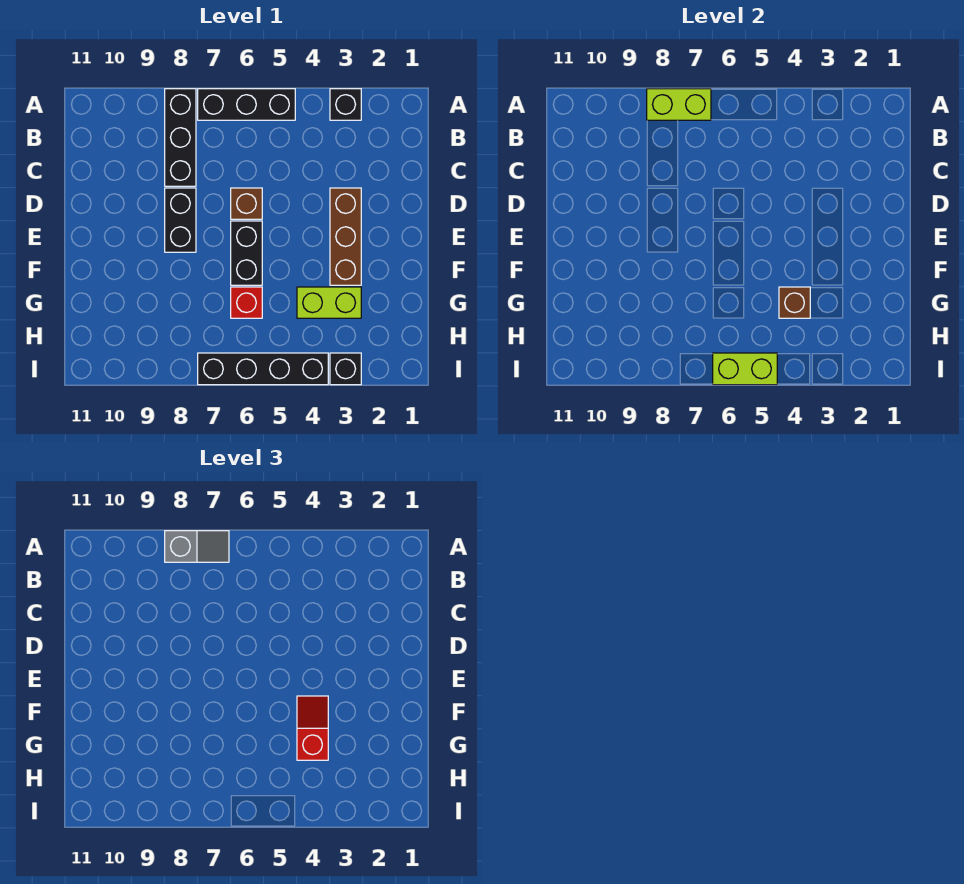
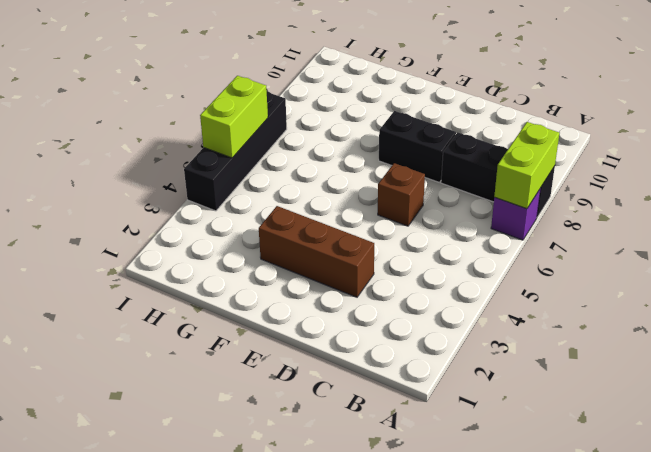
purple brick A7 level 1 -> black brick A5:A7 level 1
none -> black brick A3 level 1
none -> black brick E6:F6 level 1
none -> lime brick G3:G4 level 1

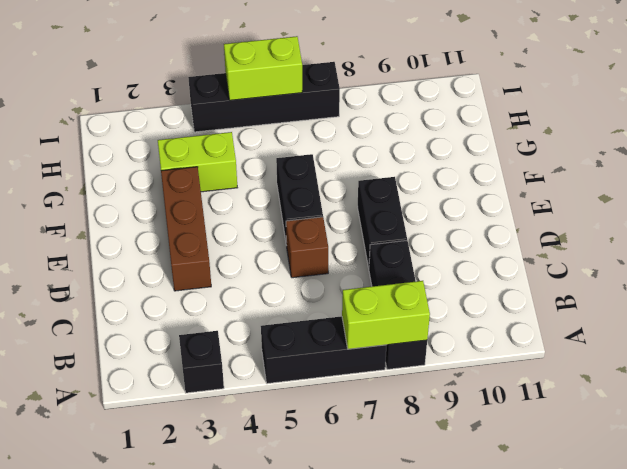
none -> red brick G6 level 1
none -> black brick I3 level 1
none -> brown brick G4 level 2

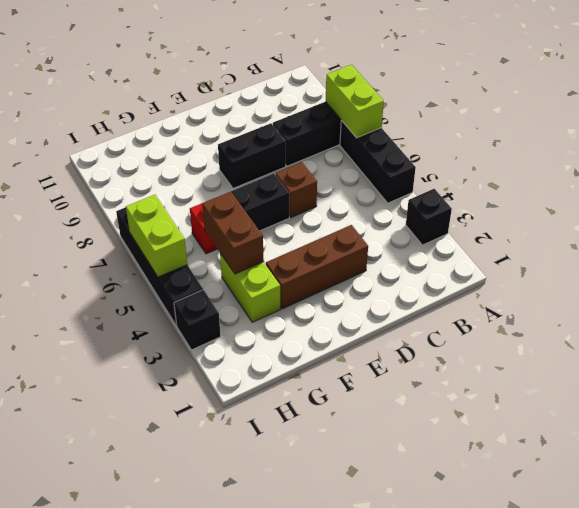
brown brick G4:G5 level 2 -> brown brick G4 level 2
none -> grey slope A7:A8 level 3 top 8
none -> red slope F4:G4 level 3 top G

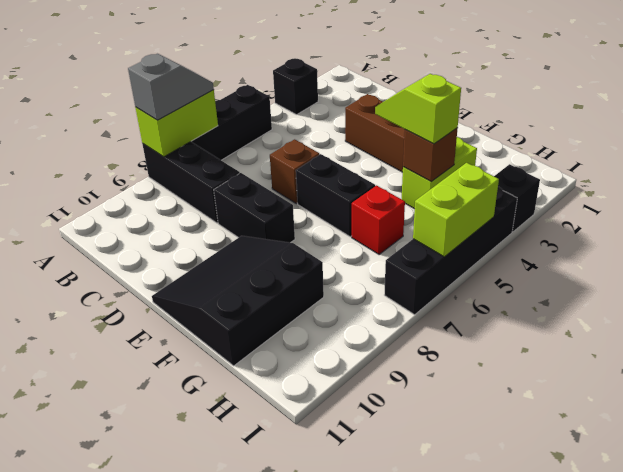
black slope E9:G11 level 1 top G -> none
lime slope F4:G4 level 3 top G -> red slope F4:G4 level 3 top G

